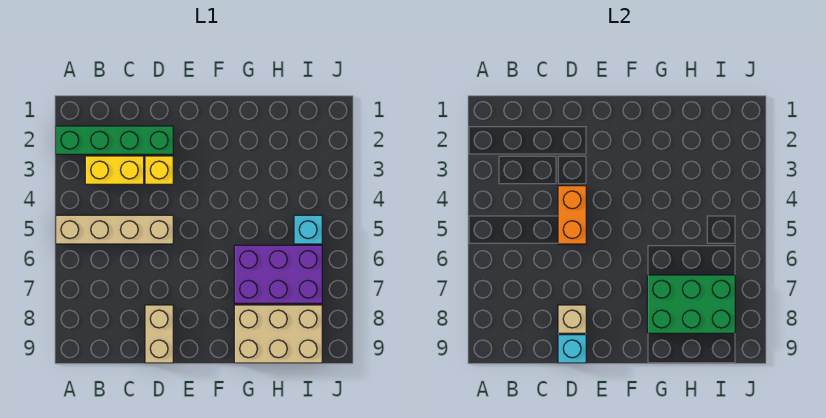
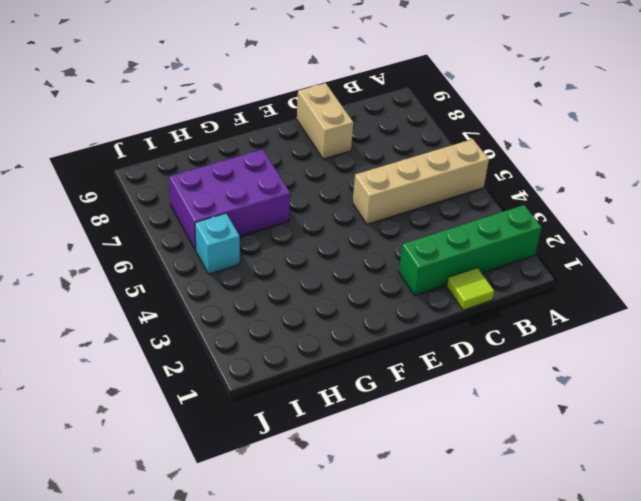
lime tile C1 level 1 -> none
none -> yellow brick B3:C3 level 1
none -> yellow brick D3 level 1
none -> tan brick G8:I9 level 1

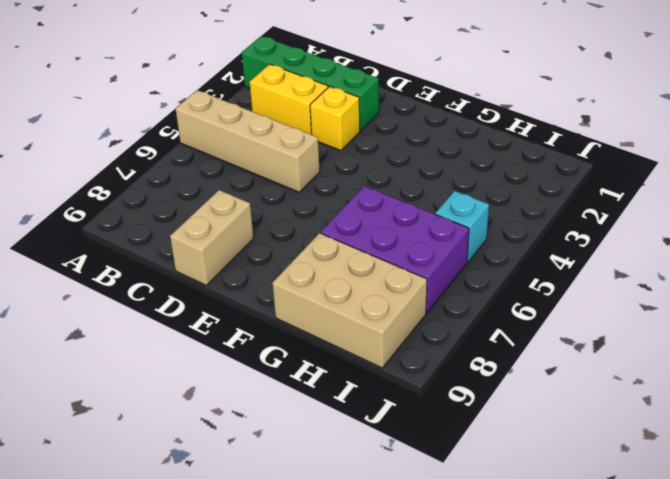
none -> orange brick D4:D5 level 2
none -> tan brick D8 level 2
none -> cyan brick D9 level 2

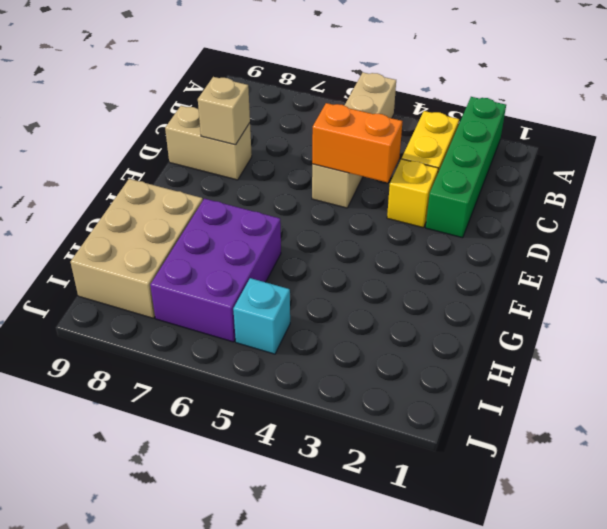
none -> cyan brick D9 level 2
none -> green brick G7:I8 level 2

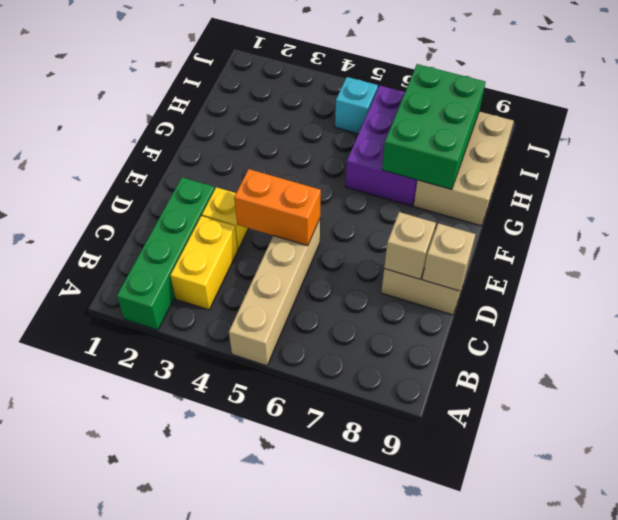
tan brick D9 level 2 -> cyan brick D9 level 2

